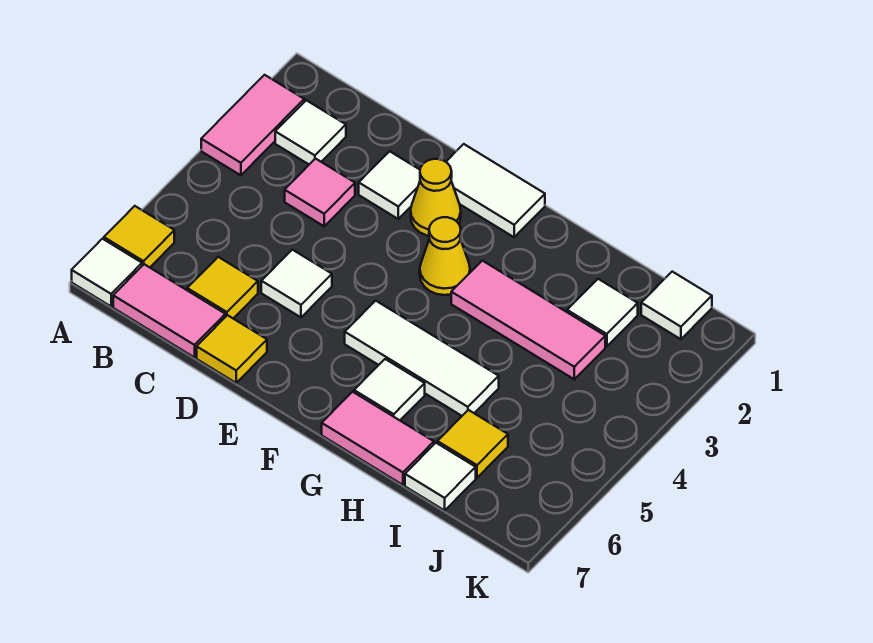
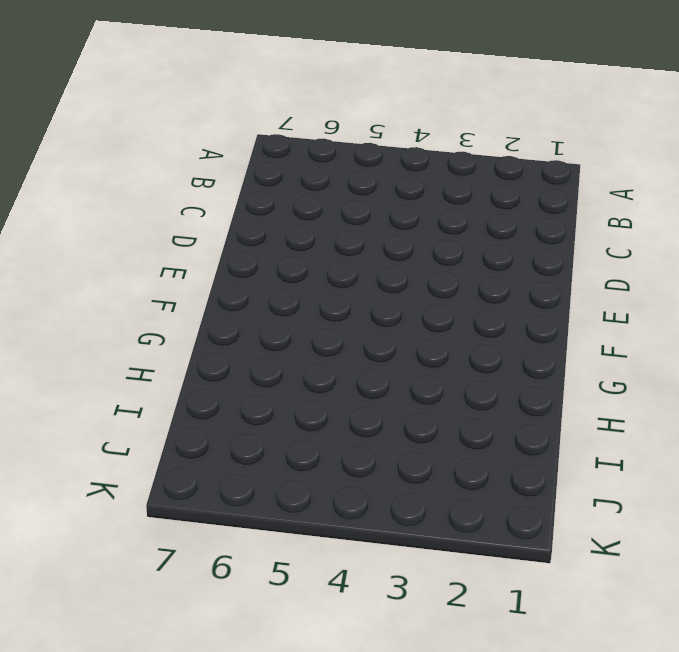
none -> pink tile A2:A3 level 1
none -> yellow tile A6 level 1
none -> white tile A7 level 1

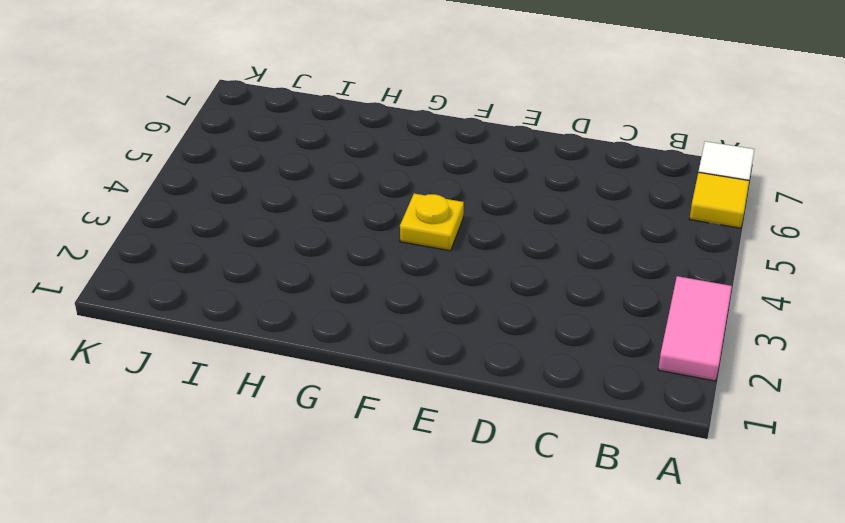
yellow plate F4 level 1 -> none
none -> white tile B2 level 1
none -> pink tile B7:C7 level 1
none -> pink tile C3 level 1

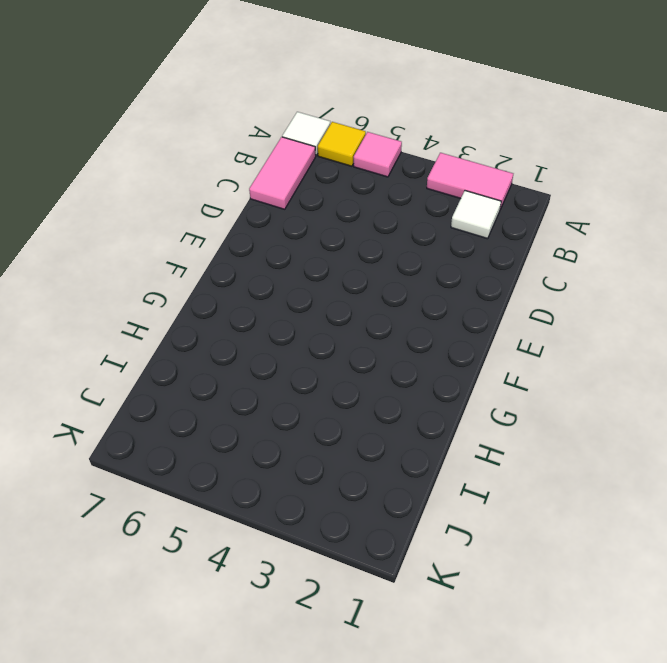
pink tile A5 level 1 -> pink tile C3 level 1
none -> yellow tile C6 level 1
none -> white tile D2 level 1
none -> white tile D5 level 1

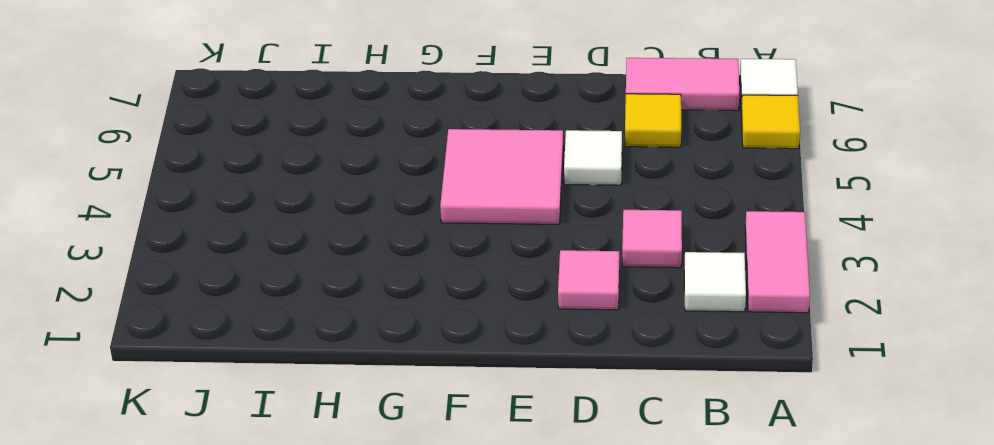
pink tile D2 level 1 -> white tile D2 level 1
pink tile E4:F5 level 1 -> white tile F5:H5 level 1
none -> yellow tile D7 level 1
none -> white tile E1:F1 level 1
none -> yellow cone E2 level 1

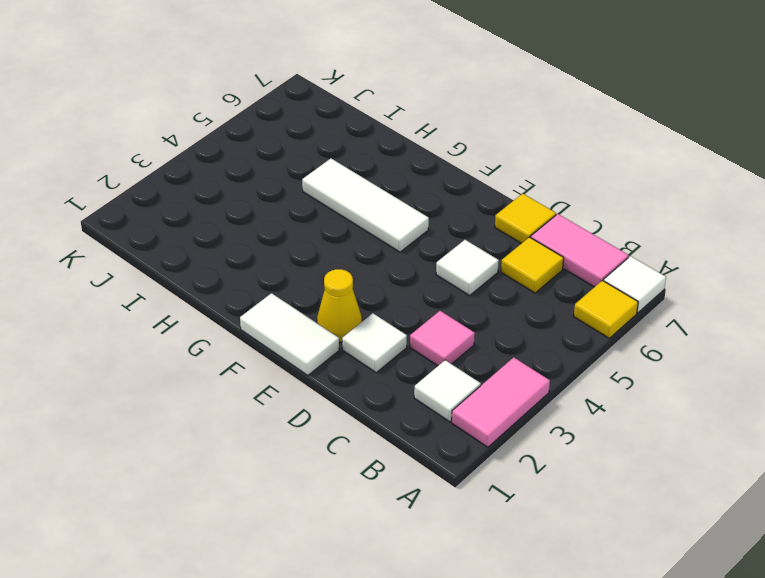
none -> yellow cone F3 level 1
none -> pink tile G3:I3 level 1
none -> white tile G6 level 1

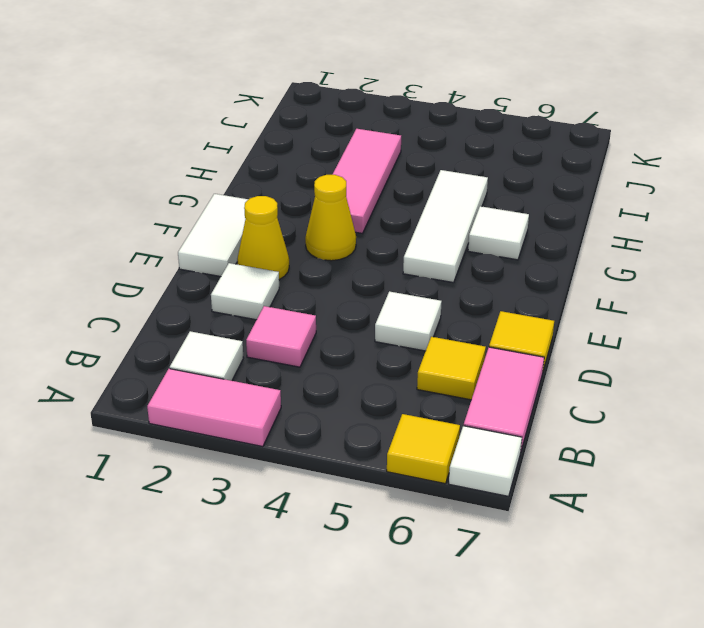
none -> pink tile G7:H7 level 1
none -> white tile I2 level 1
none -> yellow tile I6 level 1

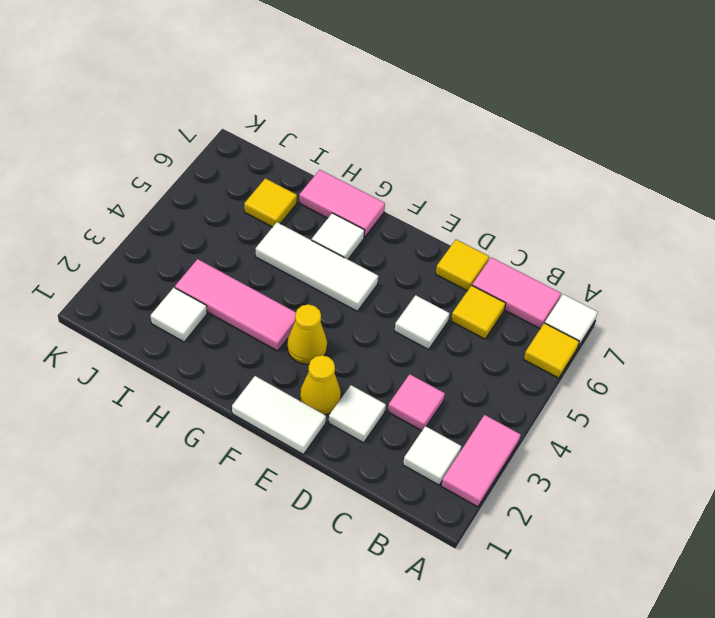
none -> white tile I7 level 1
none -> white tile J1 level 1

